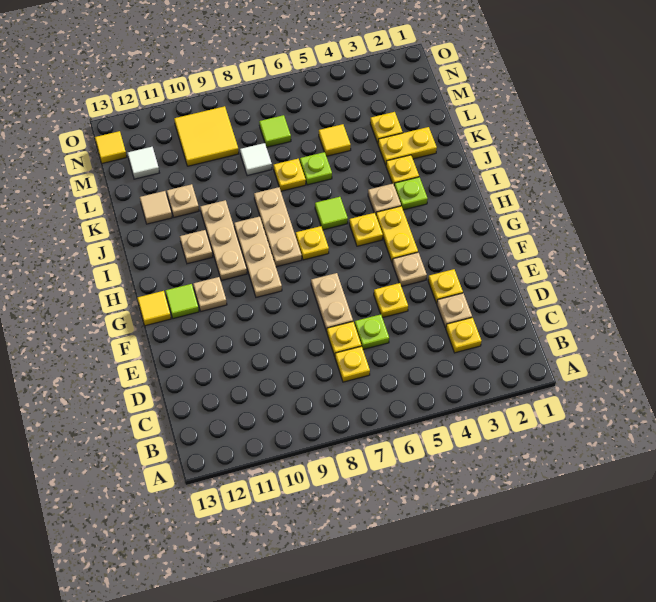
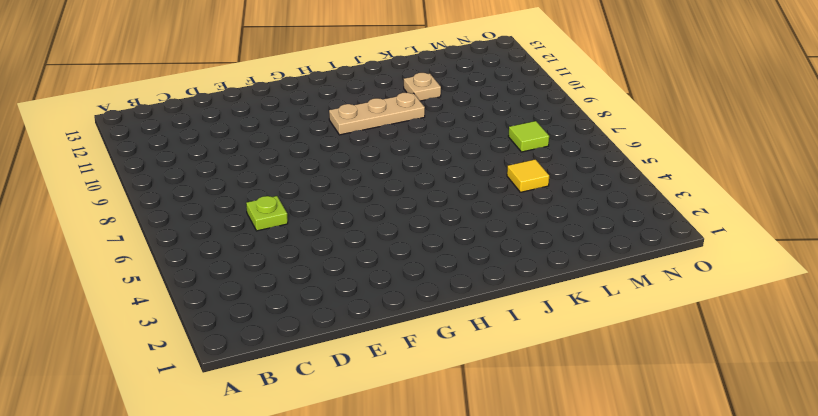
none -> yellow plate C3 level 1
none -> yellow plate C7 level 1
none -> tan plate D3 level 1
none -> yellow plate D7 level 1

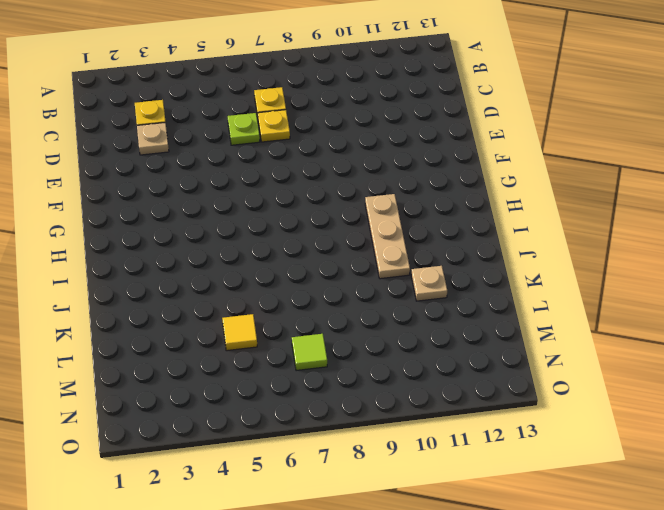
none -> yellow plate E3 level 1
none -> yellow plate E5 level 1
none -> tan plate E7:F7 level 1
none -> tan plate F4 level 1

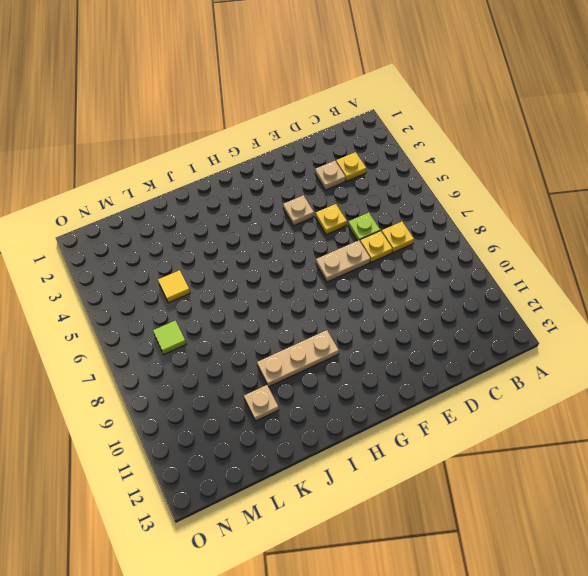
none -> yellow plate E3 level 1
none -> yellow plate G4:H4 level 1
none -> tan plate G9:I9 level 1
none -> tan plate G11 level 1

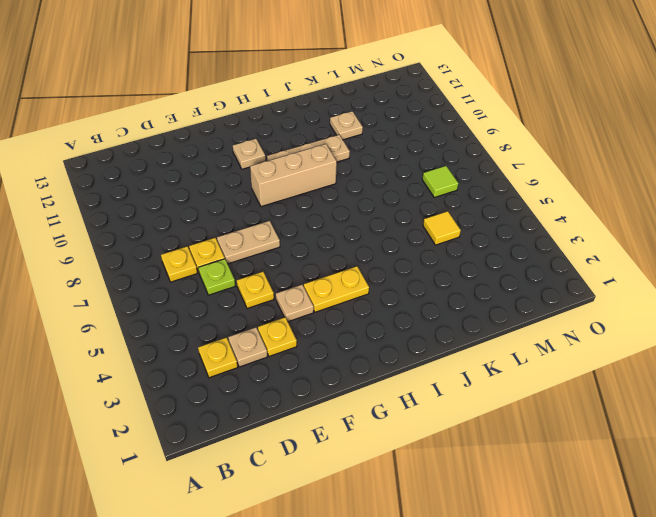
tan brick G9:I9 level 1 -> tan plate G9:I9 level 1
none -> lime tile G12 level 1
none -> yellow tile G13 level 1
none -> yellow plate H5 level 1
none -> yellow plate H7 level 1

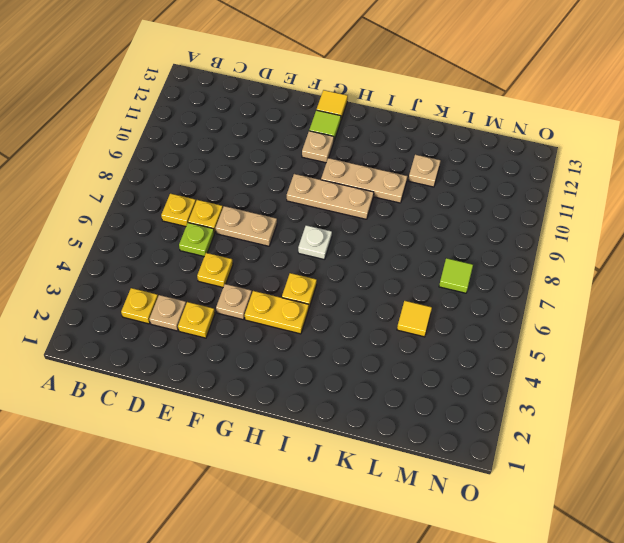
white plate H7 level 1 -> yellow plate H7 level 1
none -> tan plate H8:J8 level 1
none -> lime plate I3 level 1
none -> tan plate I4 level 1
none -> lime tile I6 level 1

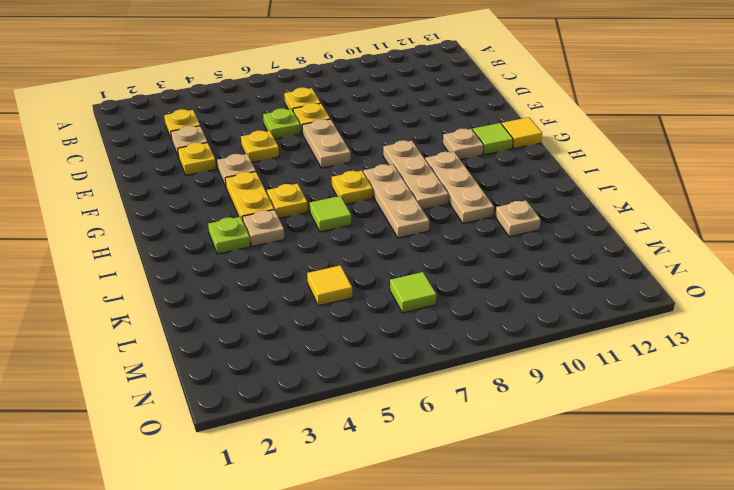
none -> tan plate I11 level 1
none -> yellow plate J3 level 1
none -> yellow plate K2:K3 level 1
none -> lime plate K6 level 1

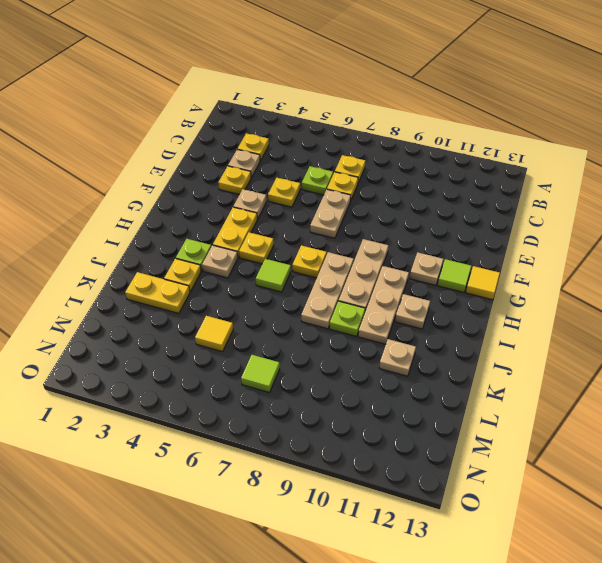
lime plate J9 level 1 -> lime plate K6 level 1
none -> yellow plate K7 level 1
none -> tan tile K12 level 1
none -> yellow plate L3 level 1
none -> white tile L8 level 1

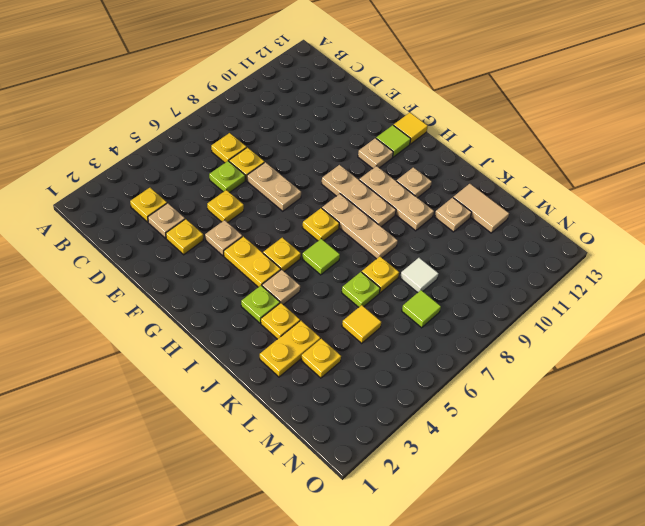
tan tile K12:L12 level 1 -> tan tile K12 level 1
none -> yellow tile M9:N10 level 1
none -> white tile M12 level 1
none -> yellow tile N13 level 1

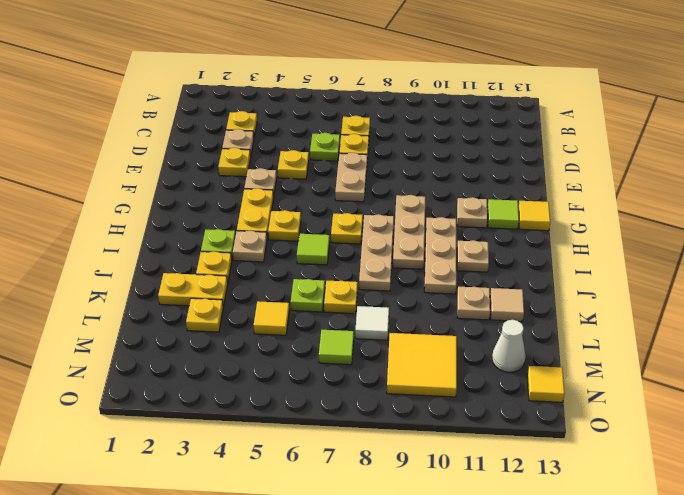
white cone M12 level 1 -> white tile M12 level 1

